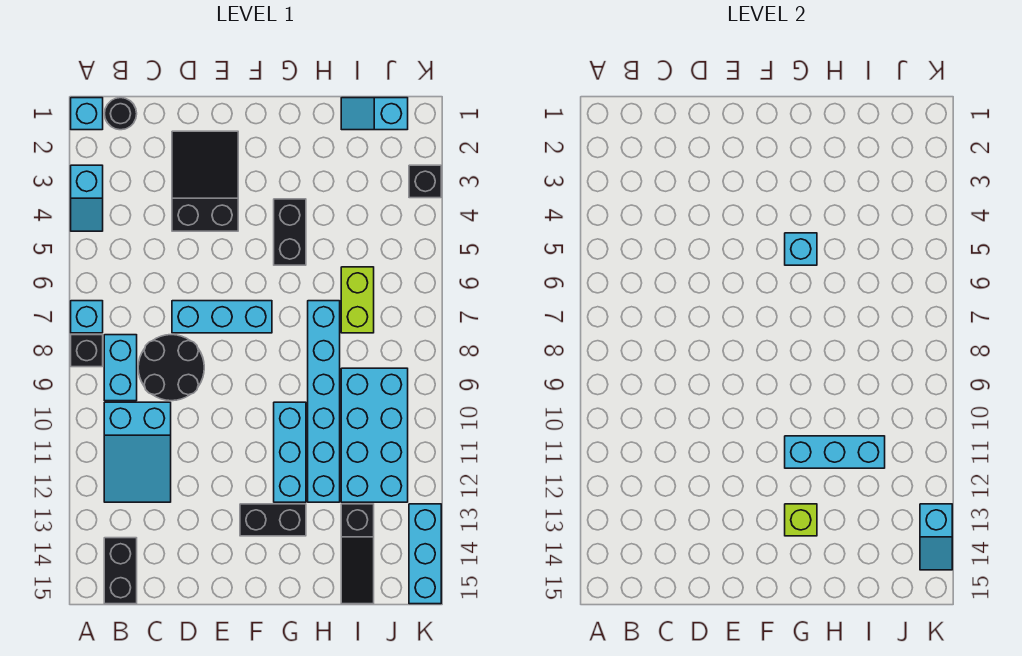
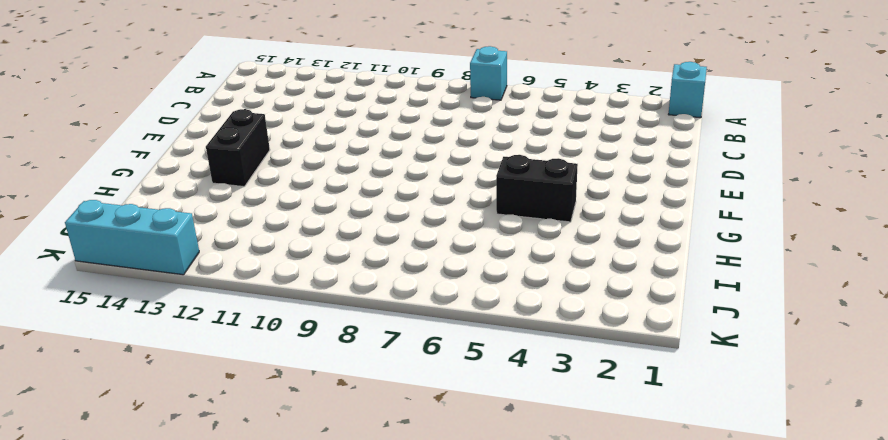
none -> cyan slope A3:A4 level 1 top 3
none -> black brick A8 level 1
none -> black round brick B1 level 1

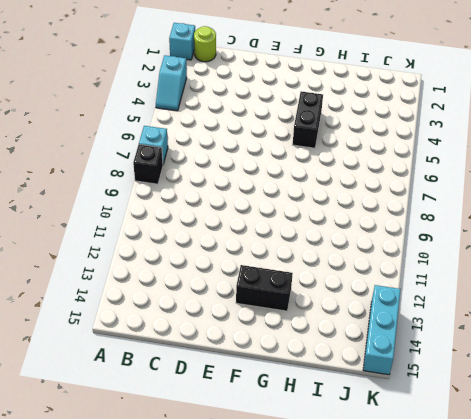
lime round brick B1 level 1 -> black round brick B1 level 1
none -> cyan brick B8:B9 level 1
none -> cyan slope B10:C12 level 1 top 10
none -> black brick B14:B15 level 1

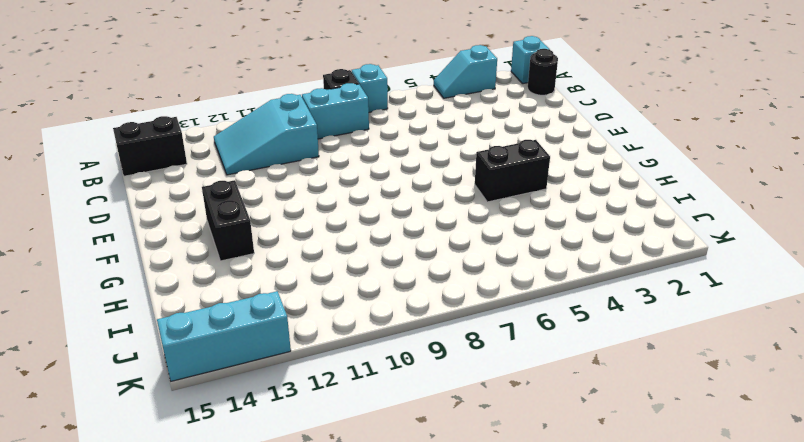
none -> black round brick C8:D9 level 1
none -> black slope D2:E4 level 1 top 4
none -> cyan brick D7:F7 level 1

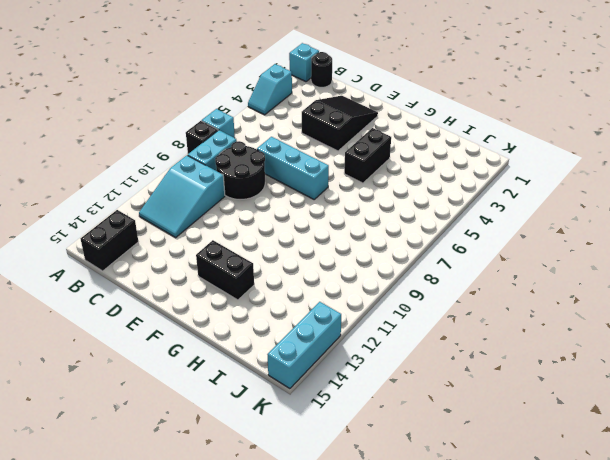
none -> cyan brick G10:G12 level 1
none -> cyan brick H7:H12 level 1
none -> cyan slope I1:J1 level 1 top J

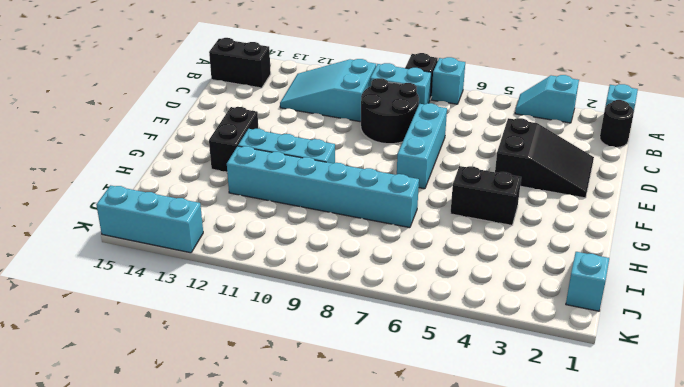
none -> lime brick I6:I7 level 1
none -> cyan brick I9:J12 level 1
none -> black slope I13:I15 level 1 top 13

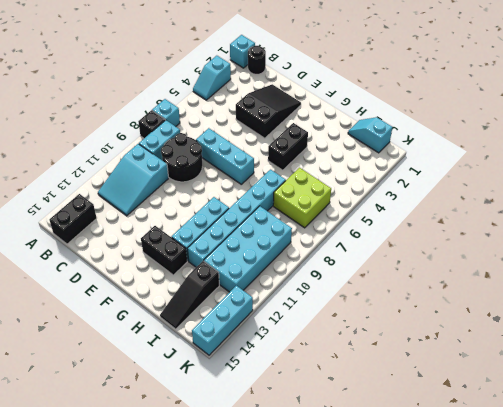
lime brick I6:J7 level 1 -> lime brick I6:I7 level 1
none -> black brick K3 level 1
none -> cyan brick G5 level 2
none -> cyan brick G11:I11 level 2

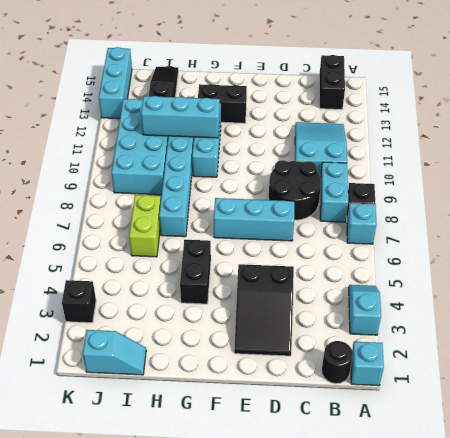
none -> cyan brick G5 level 2
none -> lime brick G13 level 2
none -> cyan slope K13:K14 level 2 top 13

